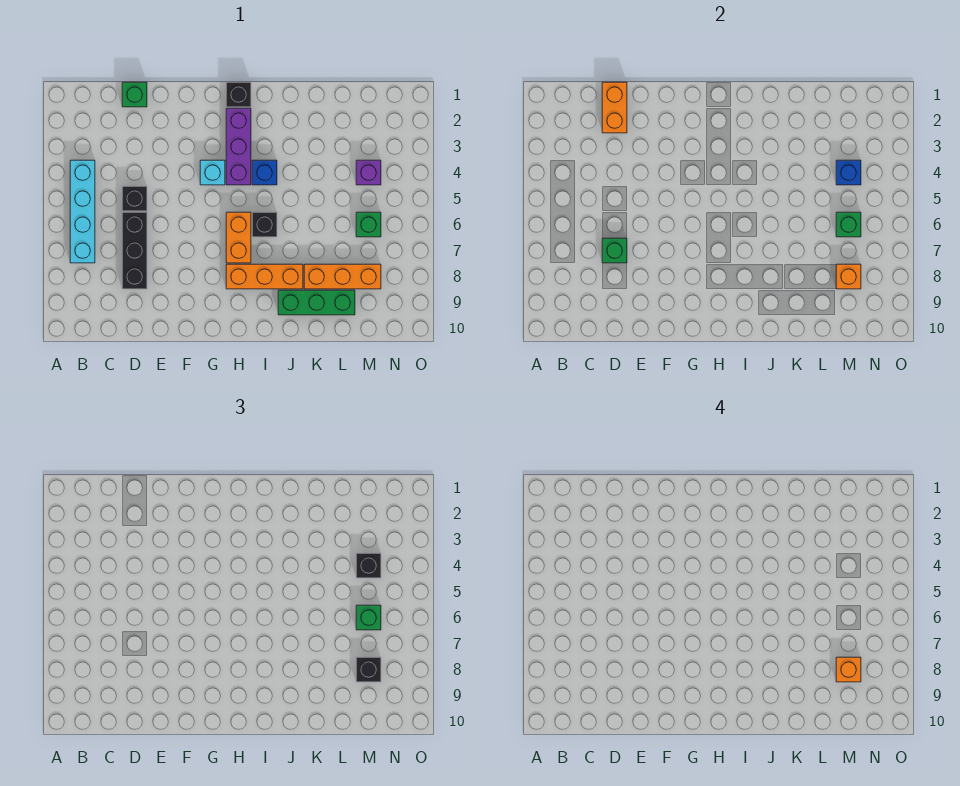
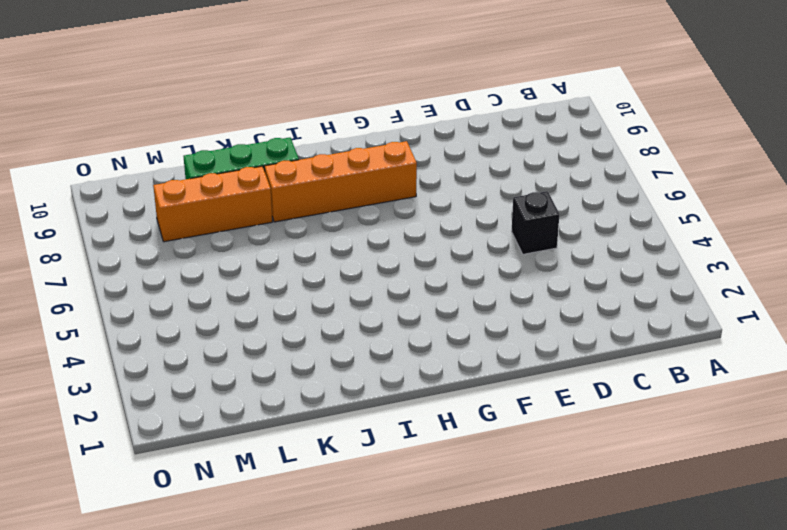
orange brick G8:J8 level 1 -> orange brick H8:J8 level 1
none -> cyan brick B4:B7 level 1
none -> green brick D1 level 1
none -> black brick D6:D8 level 1

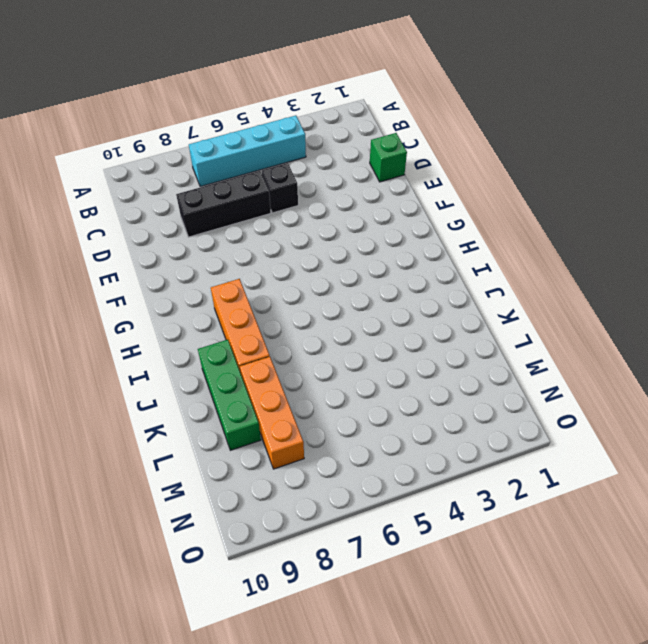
none -> cyan brick G4 level 1
none -> black brick H1 level 1
none -> purple brick H2:H4 level 1

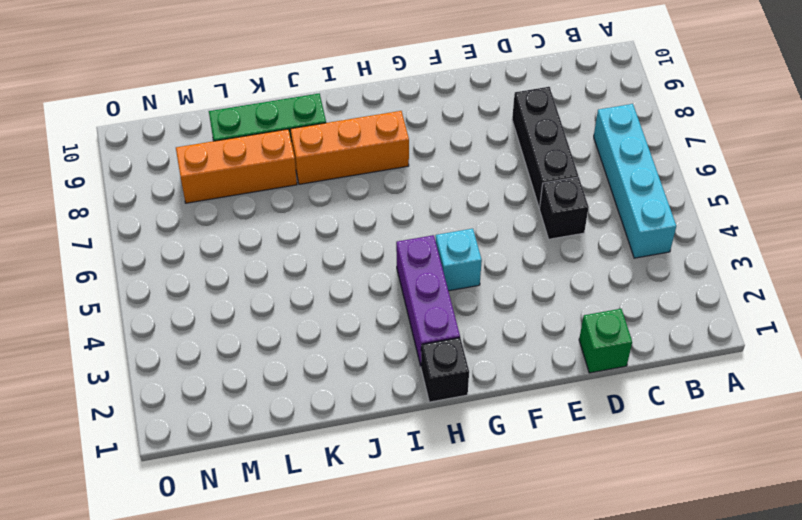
none -> orange brick H6:H7 level 1
none -> blue brick I4 level 1
none -> black brick I6 level 1

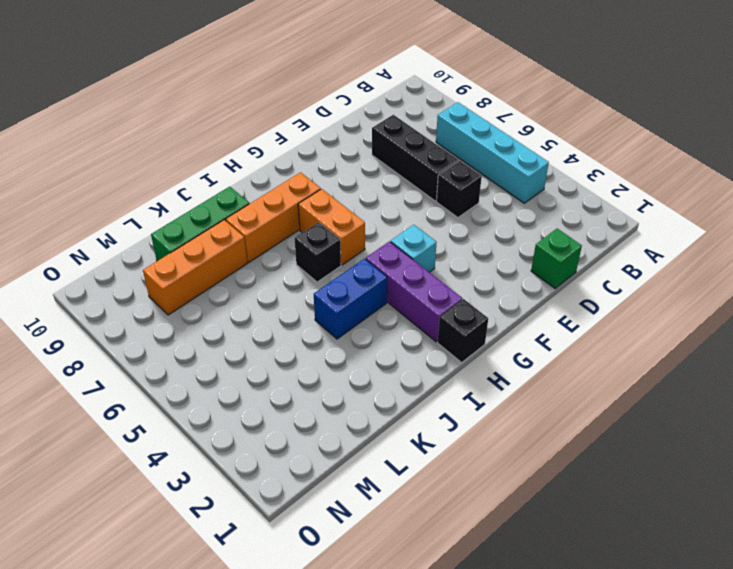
blue brick I4:J4 level 1 -> blue brick I4 level 1
none -> purple brick M4 level 1
none -> green brick M6 level 1
none -> orange brick D1:D2 level 2

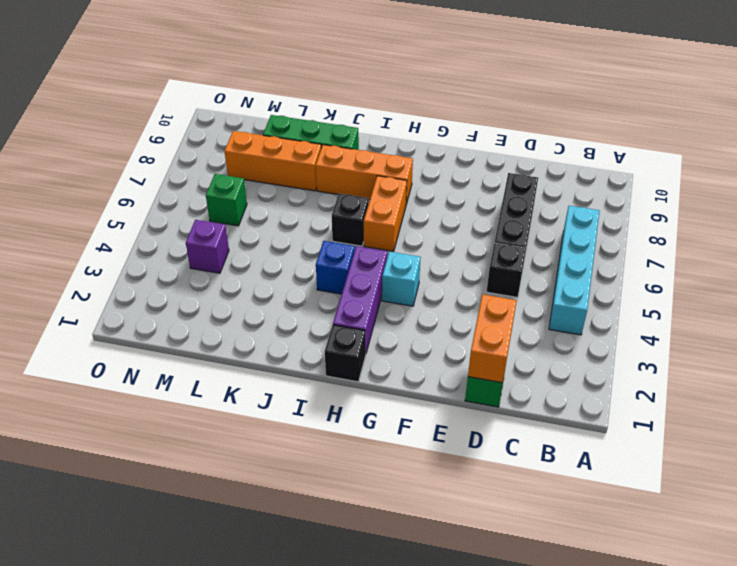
none -> green brick D7 level 2
none -> blue brick M4 level 2
none -> green brick M6 level 2

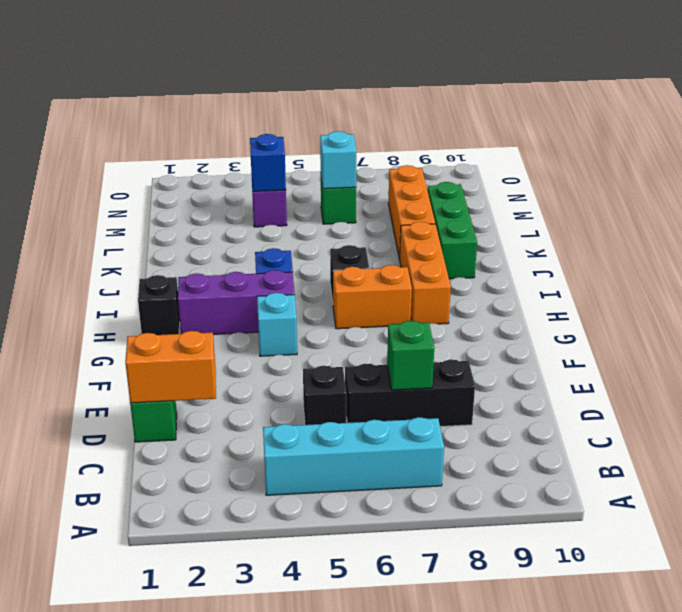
cyan brick M6 level 2 -> green brick M6 level 2
none -> orange brick M8 level 2
none -> black brick M4 level 3
none -> green brick M6 level 3

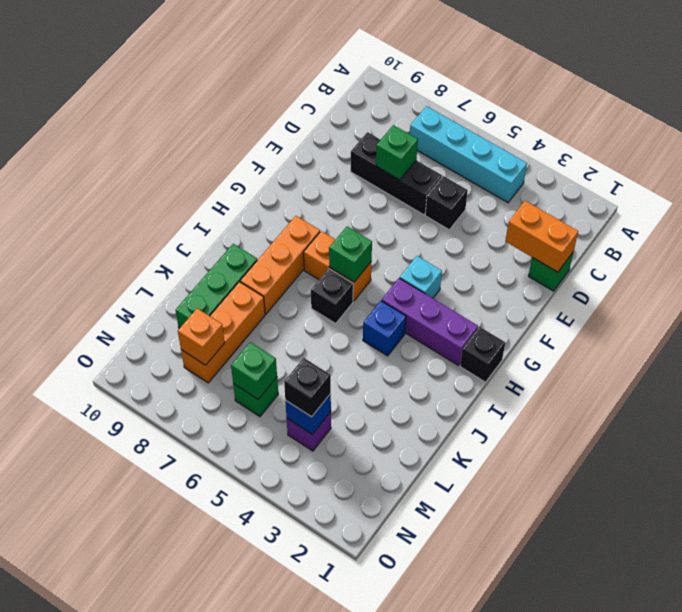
green brick H6 level 2 -> green brick M6 level 3
none -> black brick M8 level 3
none -> orange brick M8 level 4

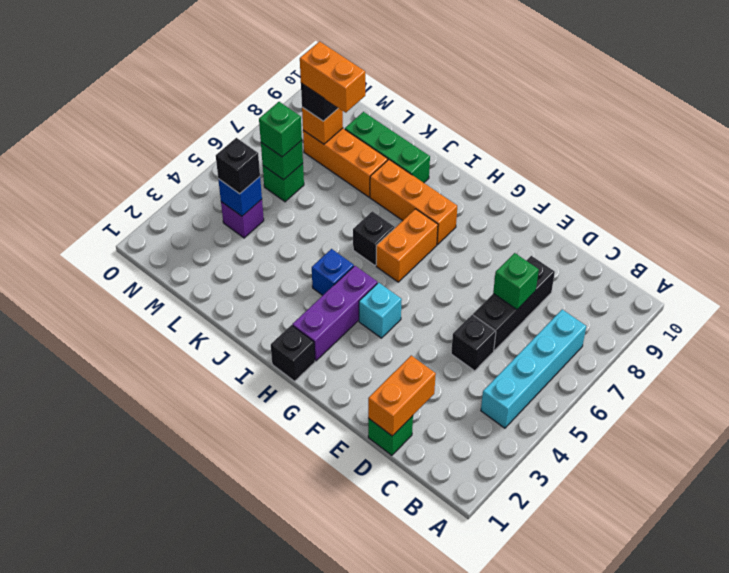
orange brick L8:M8 level 4 -> orange brick M8 level 4

